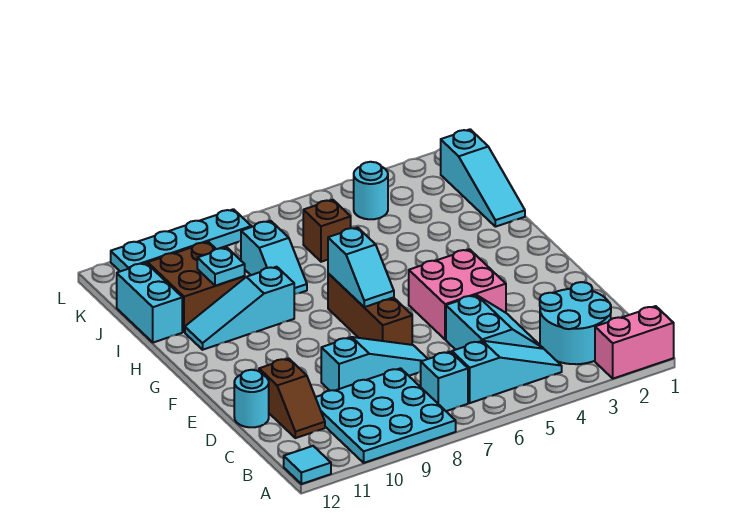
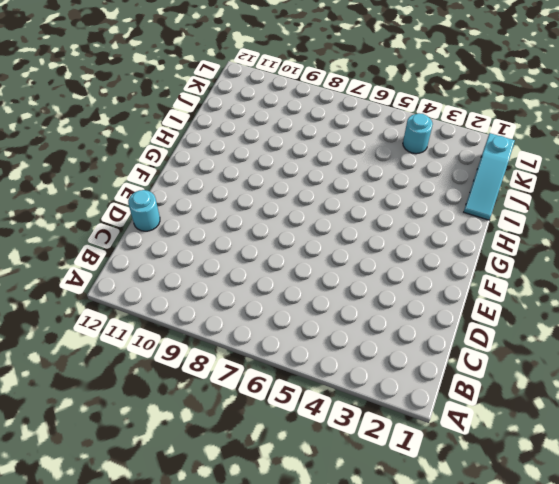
none -> pink brick A1:A2 level 1
none -> cyan plate A8:C10 level 1
none -> cyan tile A12 level 1

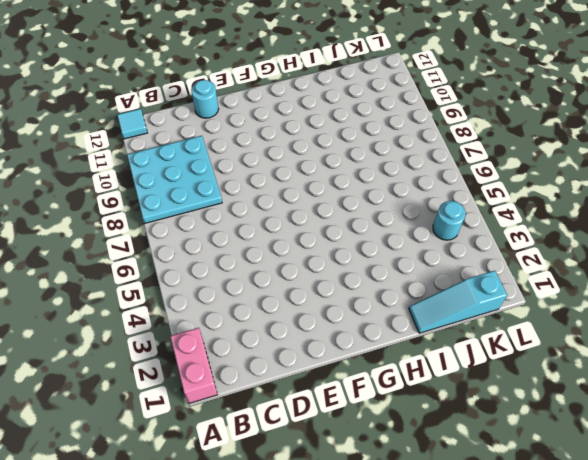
none -> cyan round brick B2:C3 level 1
none -> cyan slope B4:B6 level 1 top 6
none -> cyan brick B7 level 1

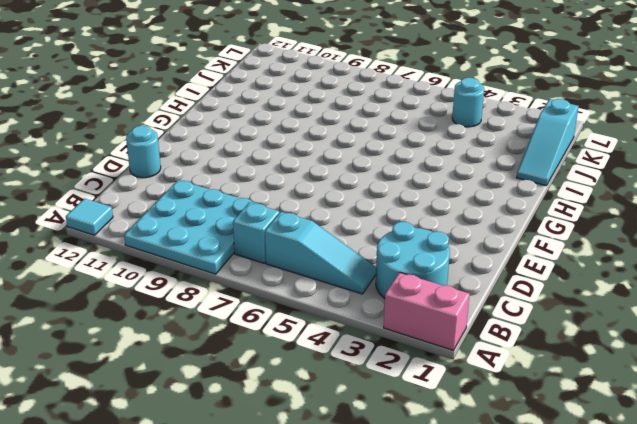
none -> cyan slope C4:D5 level 1 top 5
none -> brown slope C11:D11 level 1 top D
none -> cyan slope D7:D9 level 1 top 9

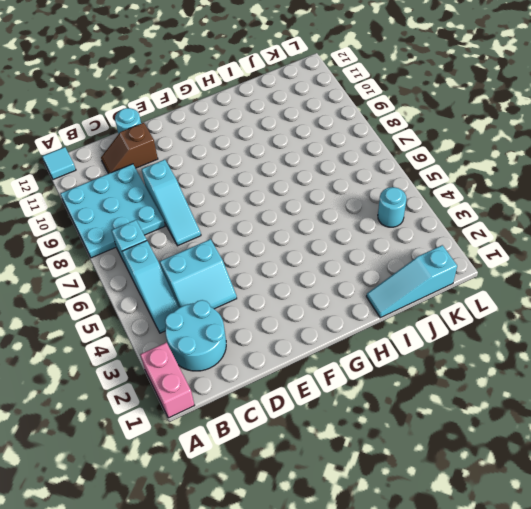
none -> pink brick E4:F5 level 1
none -> brown brick E7:G7 level 1
none -> cyan slope H9:H11 level 1 top 9

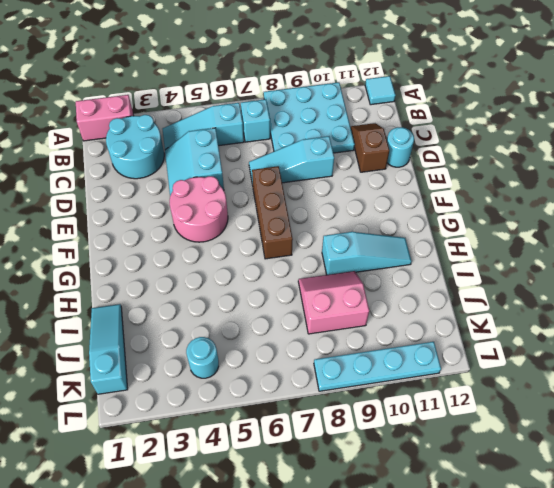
pink round brick E4:F5 level 1 -> pink brick E4:F5 level 1
pink slope I8:J9 level 1 top J -> cyan slope I8:J8 level 1 top J
none -> brown brick I10:J11 level 1
none -> cyan brick I12:J12 level 1
none -> brown brick J6 level 1

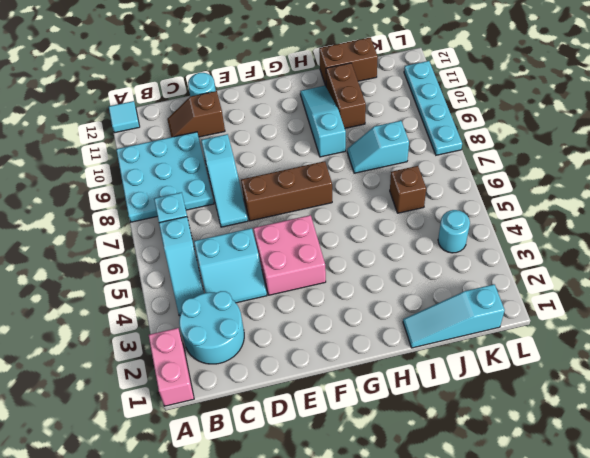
brown brick I10:I11 level 1 -> brown brick I10:J11 level 1
brown brick I12:J12 level 1 -> cyan brick I12:J12 level 1
none -> cyan slope F7:G7 level 2 top G
none -> cyan plate I10 level 2

